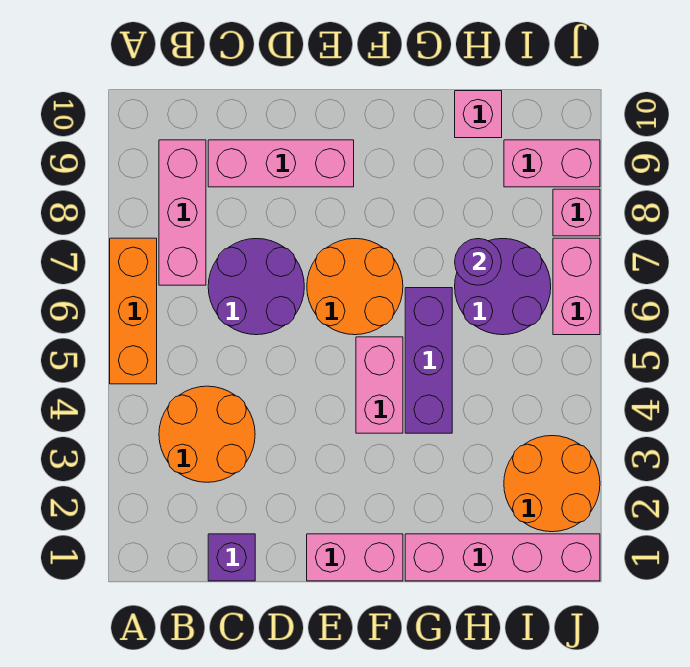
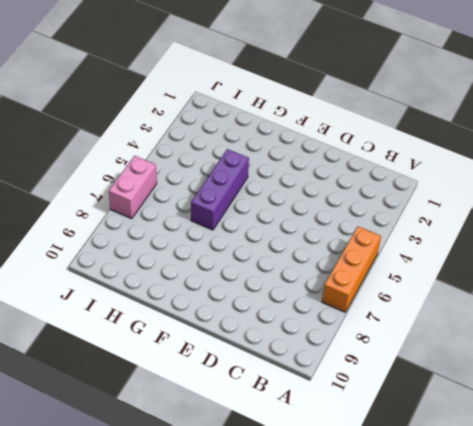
none -> orange round brick B3:C4 level 1
none -> pink brick B7:B9 level 1
none -> purple brick C1 level 1

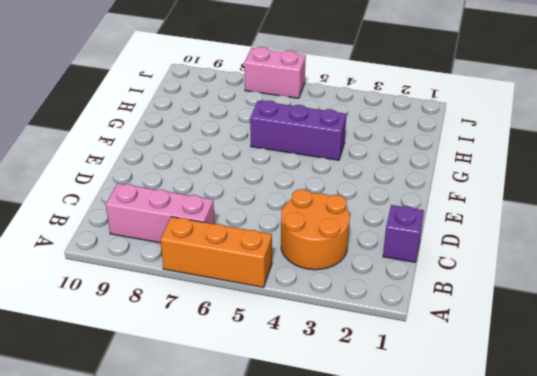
none -> purple round brick C6:D7 level 1
none -> pink brick C9:E9 level 1
none -> pink brick E1:F1 level 1

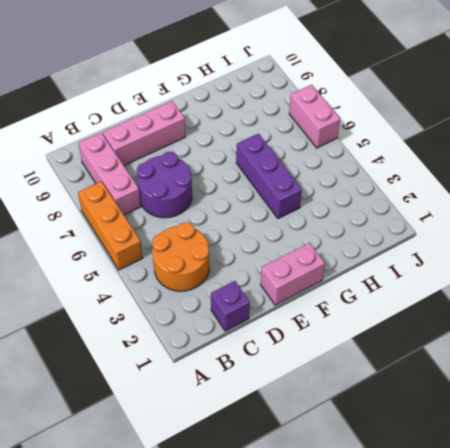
none -> orange round brick E6:F7 level 1
none -> pink brick F4:F5 level 1
none -> pink brick G1:J1 level 1

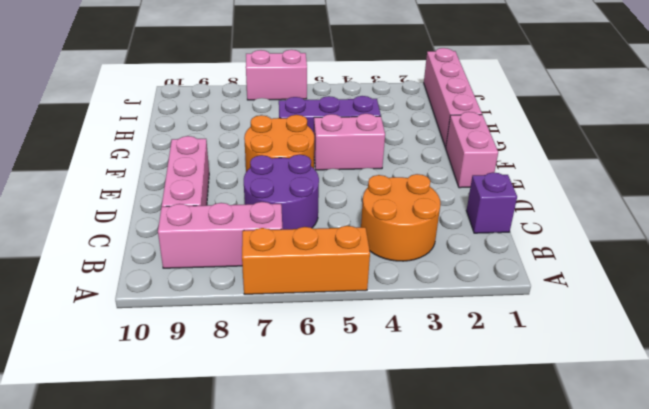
none -> purple round brick H6:I7 level 1
none -> pink brick H10 level 1
none -> orange round brick I2:J3 level 1

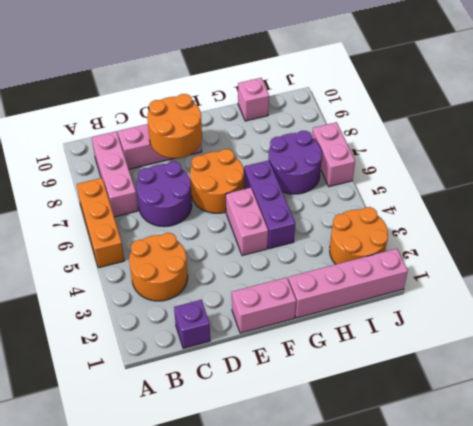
orange round brick D8:E9 level 2 -> none
none -> pink brick I9:J9 level 1
none -> pink brick J8 level 1
none -> purple round brick H7 level 2

